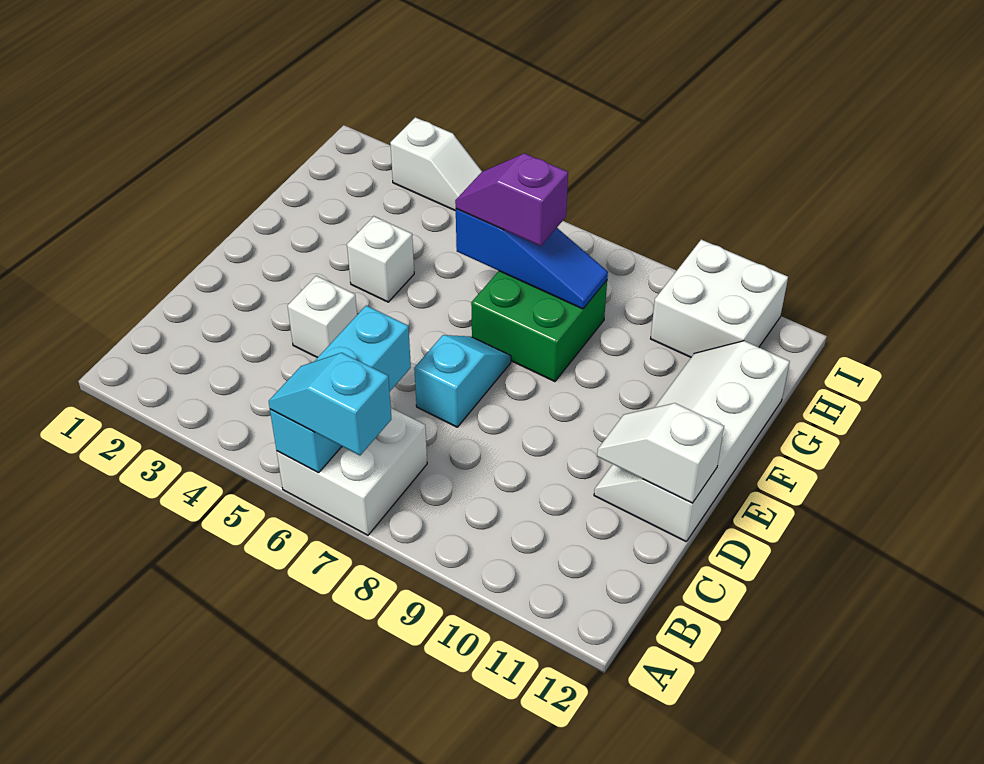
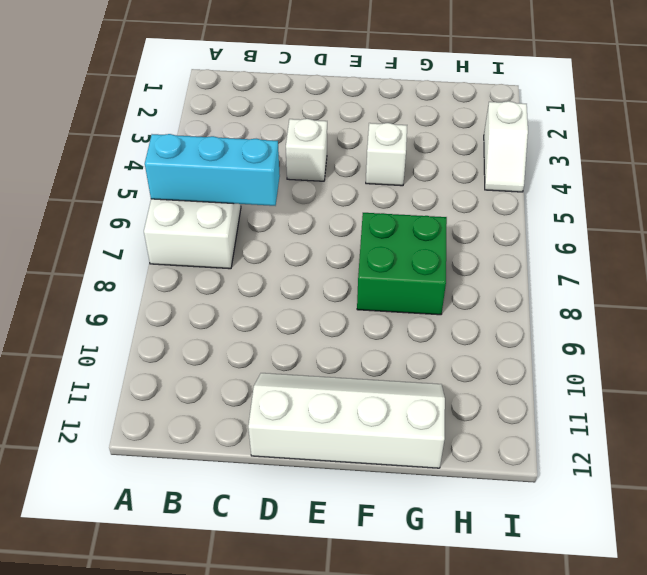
none -> cyan slope D7:E7 level 1 top D
none -> white brick H10:I11 level 1
none -> white slope D11:D12 level 2 top 12

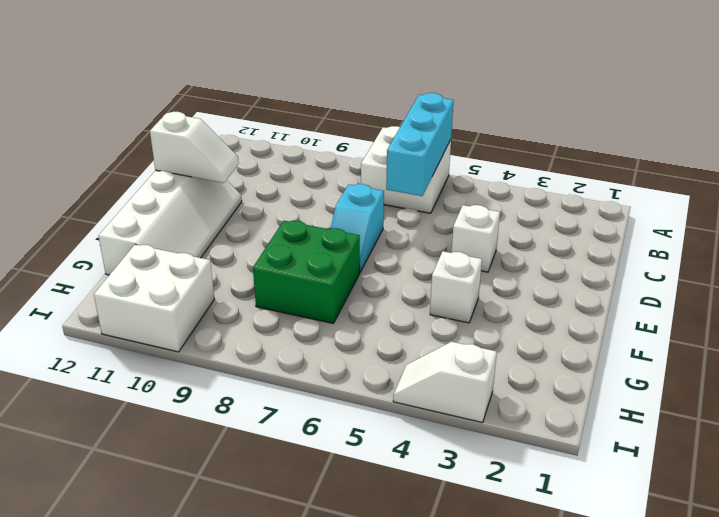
none -> blue slope G6:G8 level 2 top 6
none -> cyan slope A6:A7 level 3 top 7
none -> purple slope G6:G7 level 3 top 7

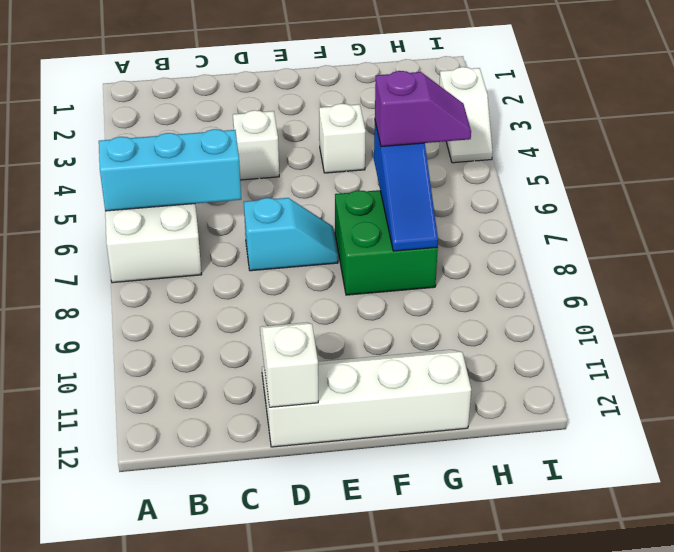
purple slope G6:H6 level 3 top G -> purple slope G6:G7 level 3 top 7
none -> white brick H10:I11 level 1
none -> cyan slope A6:A7 level 3 top 7

